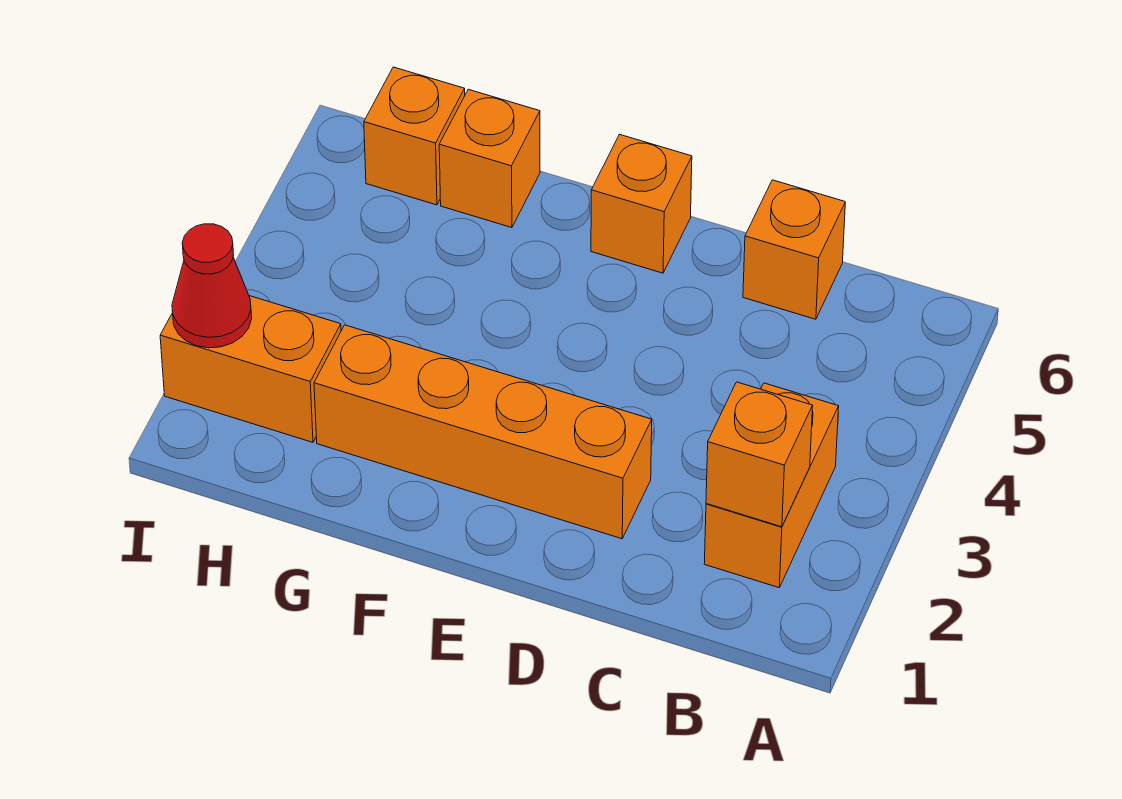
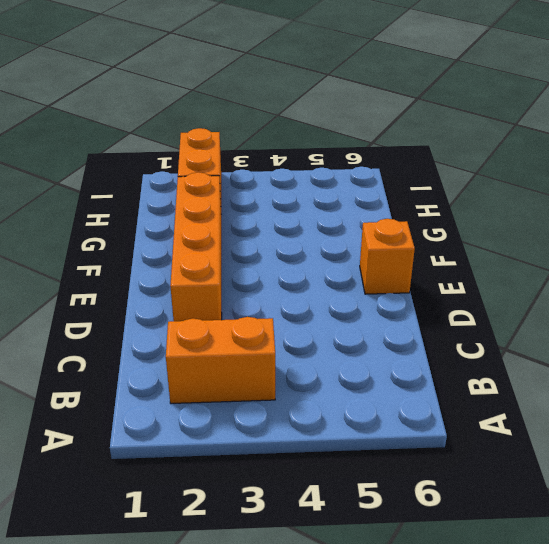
none -> orange brick C6 level 1
none -> orange brick G6 level 1

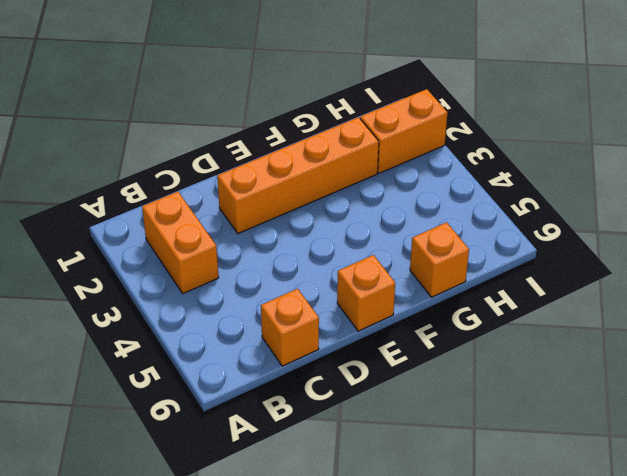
none -> orange brick H6 level 1
none -> orange brick B2 level 2

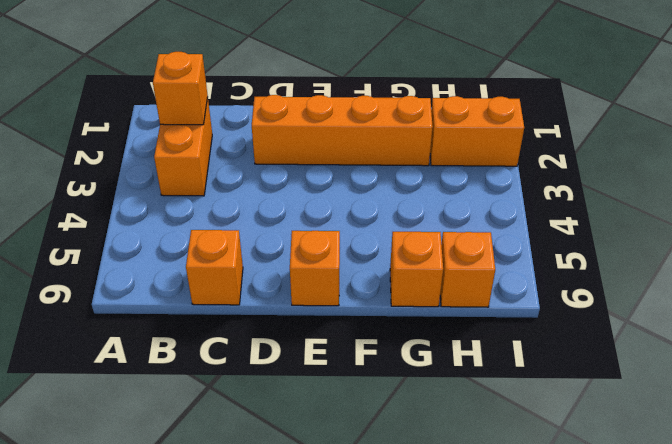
none -> red cone I2 level 2

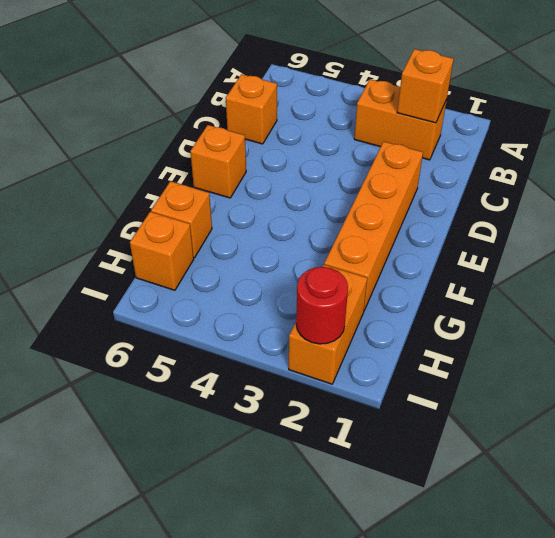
red round brick I2 level 2 -> red cone I2 level 2

